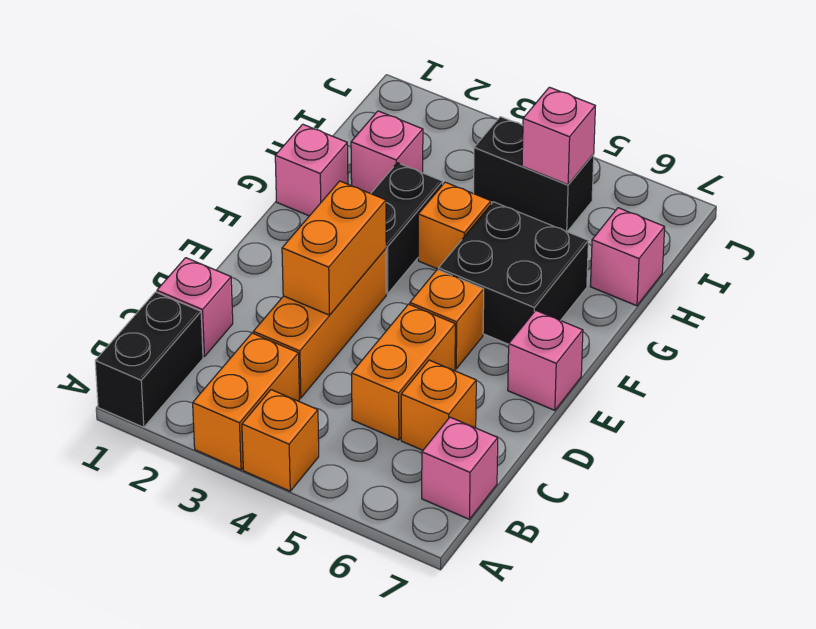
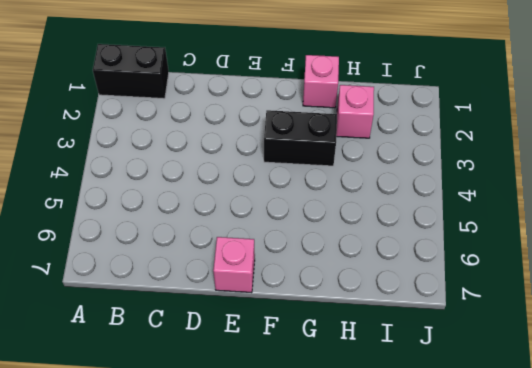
none -> orange brick A3:B3 level 1
none -> orange brick A4 level 1
none -> pink brick B7 level 1

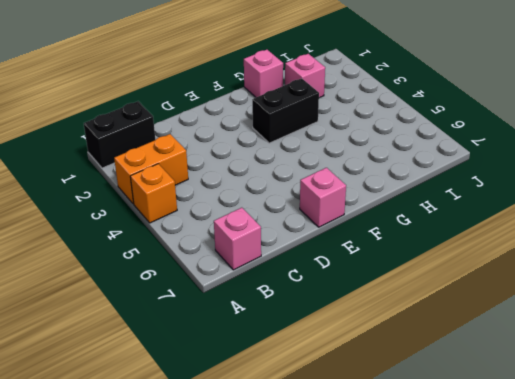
none -> pink brick C1 level 1
none -> orange brick C3:E3 level 1
none -> orange brick C5:D5 level 1

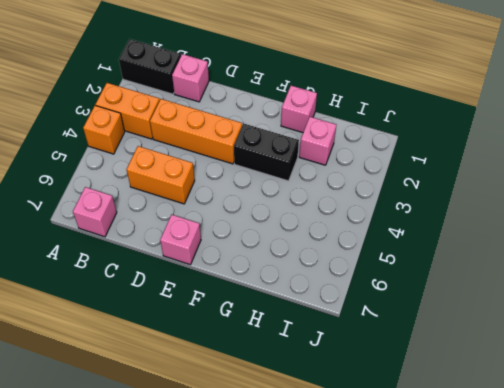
none -> orange brick C6 level 1
none -> orange brick E5 level 1
none -> black brick F5:G6 level 1

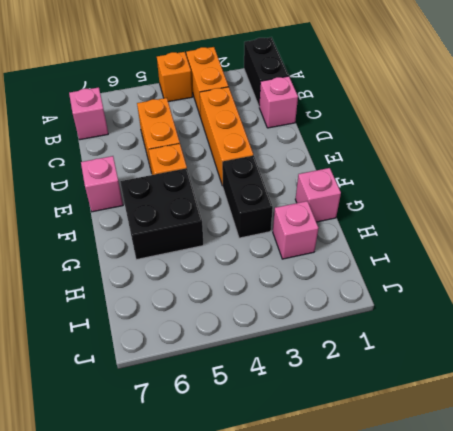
none -> orange brick C6 level 1
none -> orange brick G4 level 1
none -> pink brick H7 level 1

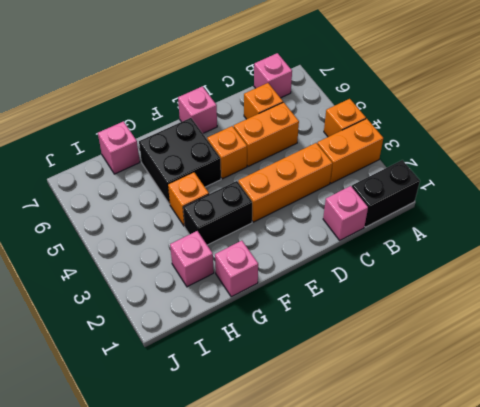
none -> black brick I4:I5 level 1
none -> orange brick D3:E3 level 2
none -> pink brick I5 level 2

